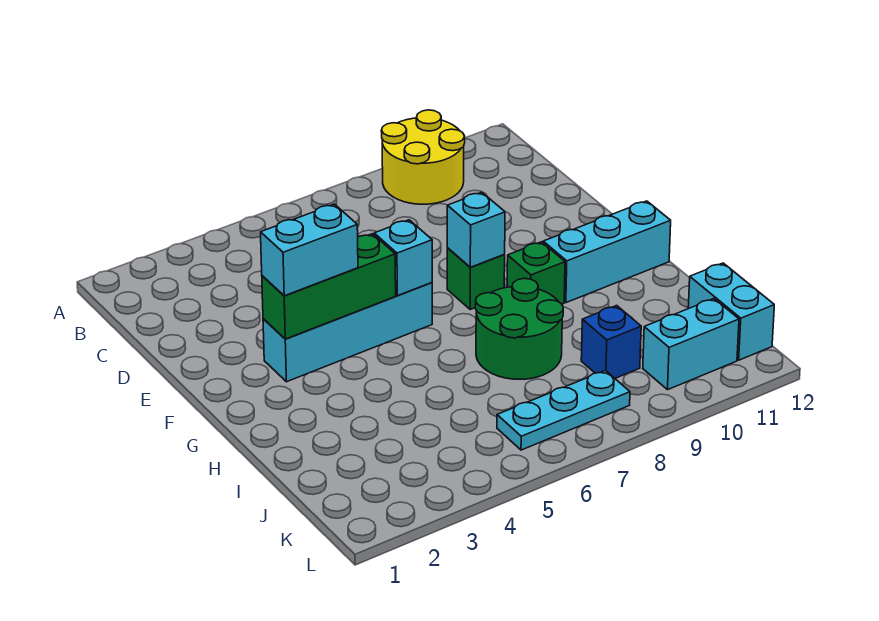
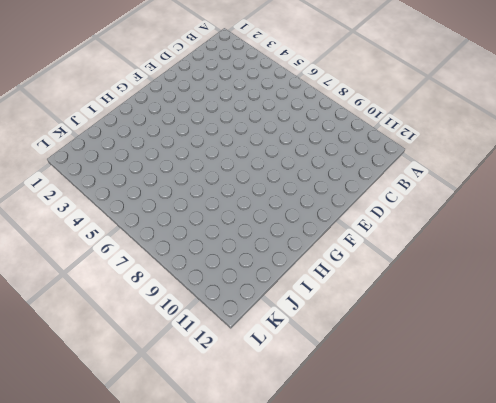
none -> yellow round brick A9:B10 level 1
none -> cyan brick F3:F6 level 1
none -> green brick F8 level 1

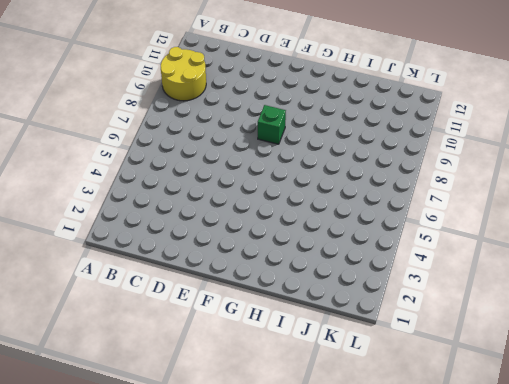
none -> cyan brick F3:F6 level 1
none -> green brick G9 level 1
none -> cyan brick G10:G12 level 1

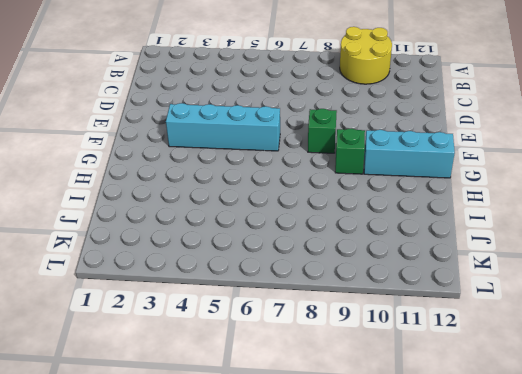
none -> green round brick H7:I8 level 1
none -> blue brick J9 level 1
none -> cyan brick J12:K12 level 1

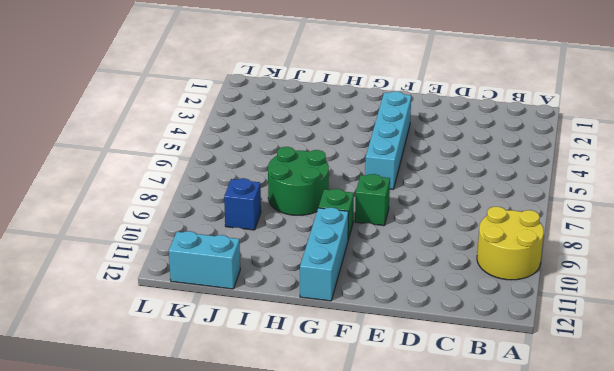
none -> cyan plate K6:K8 level 1
none -> cyan brick K10:K11 level 1
none -> green brick F3:F5 level 2

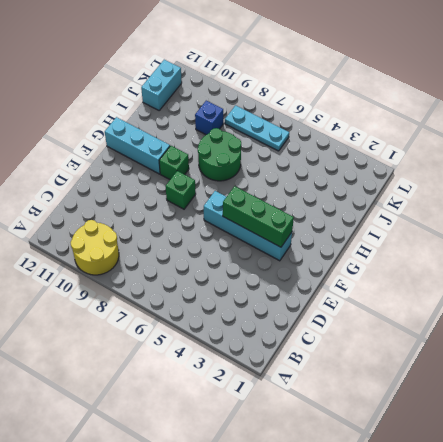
none -> cyan brick K10:K11 level 1
none -> cyan brick F6 level 2
none -> cyan brick F8 level 2

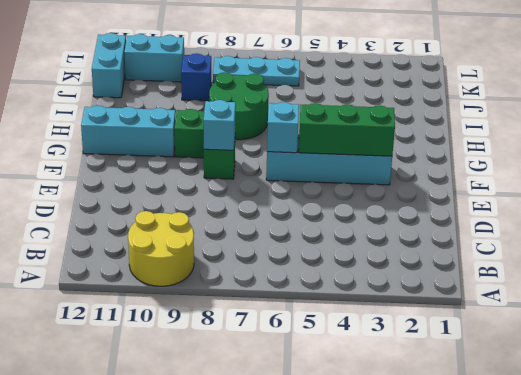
none -> cyan brick F3:F4 level 3

